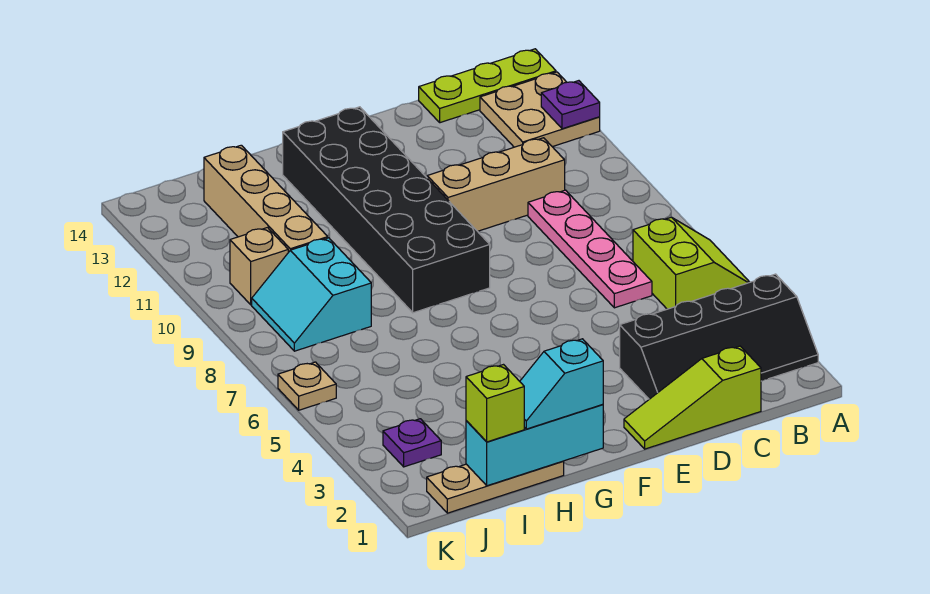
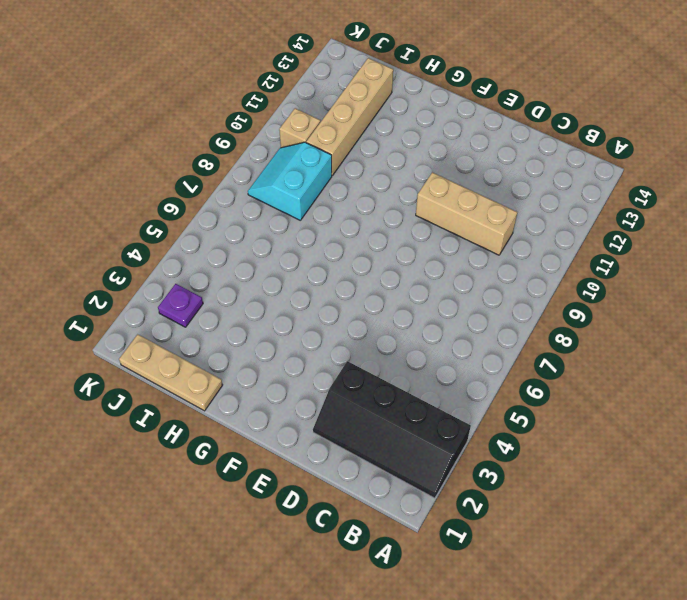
none -> lime slope A5:B6 level 1 top B
none -> tan plate A12:B13 level 1
none -> lime plate A14:C14 level 1

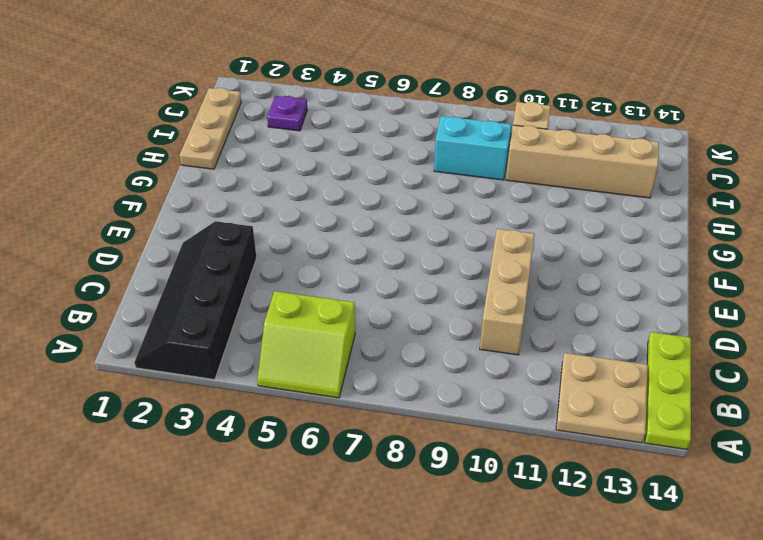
none -> lime slope C1:E1 level 1 top C
none -> pink plate C6:C9 level 1
none -> black brick F8:G13 level 1

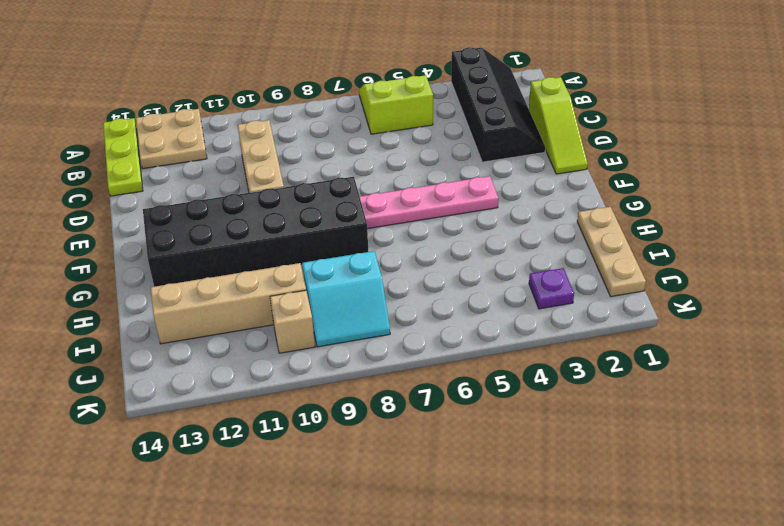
pink plate F4:F7 level 1 -> pink plate C6:C9 level 1
none -> tan plate K6 level 1
none -> purple plate A12 level 2
none -> cyan brick G1:I1 level 2

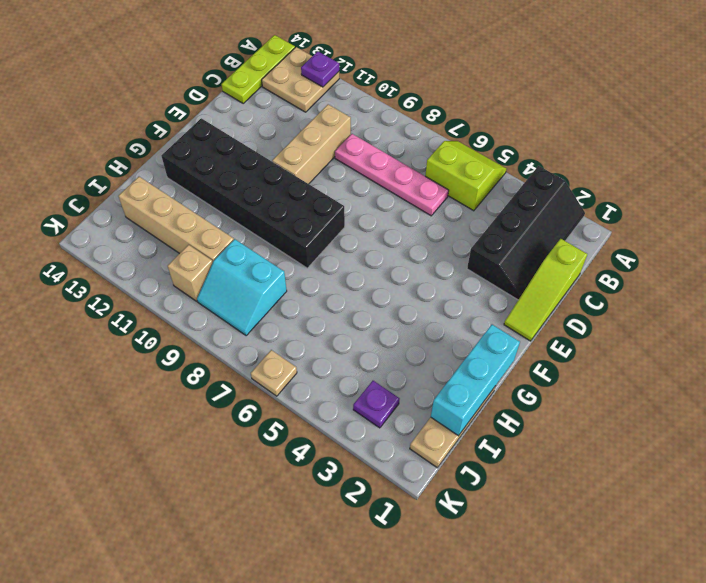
none -> cyan slope G1:H1 level 3 top G
none -> lime brick I1 level 3

